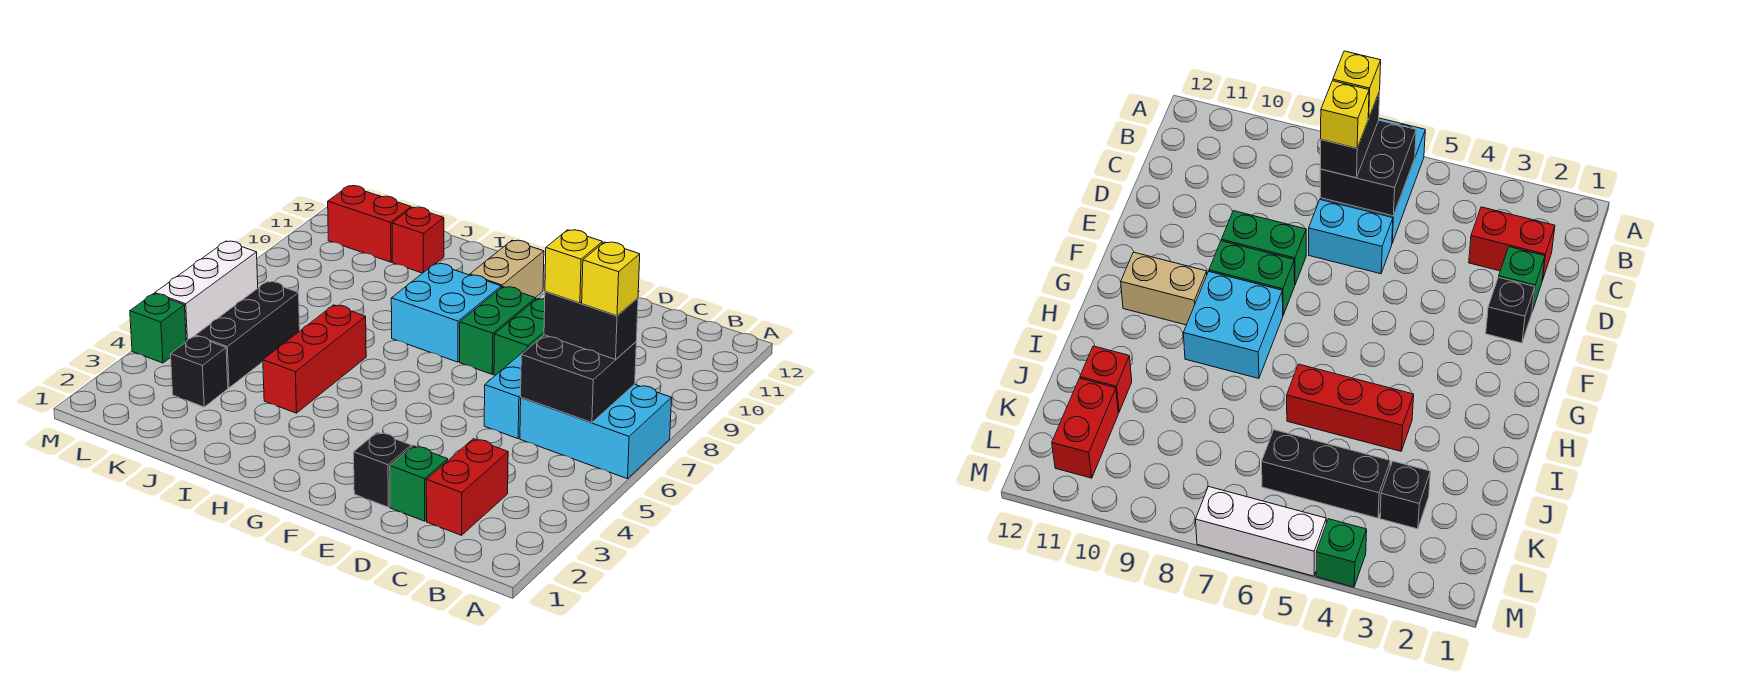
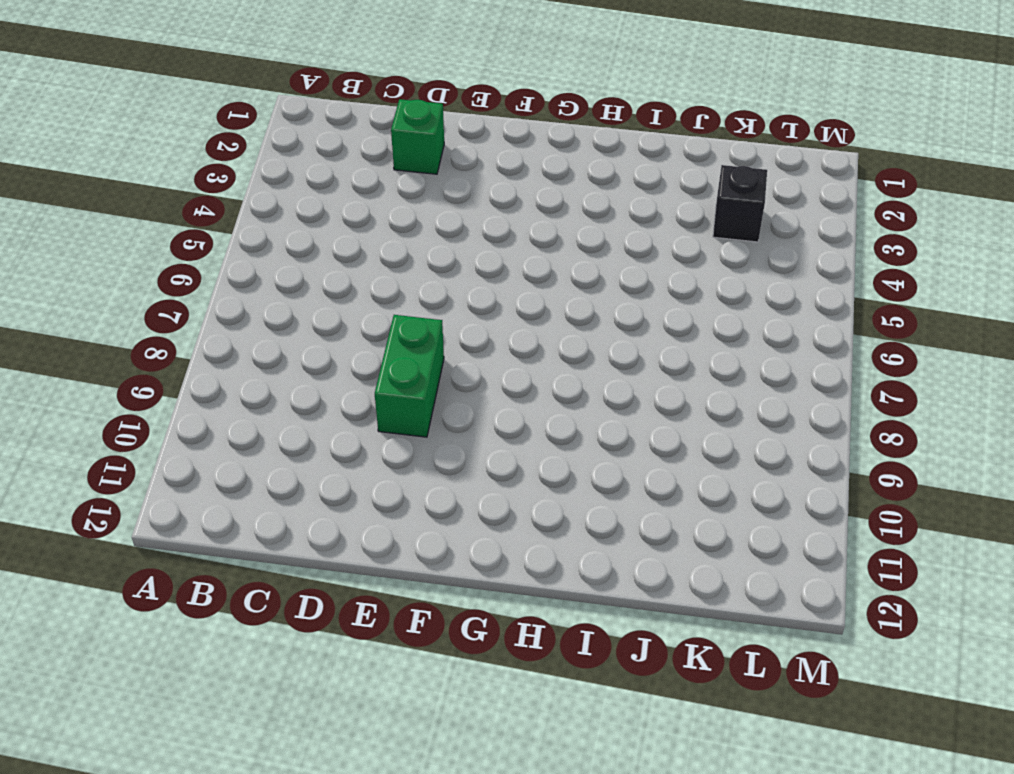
none -> cyan brick A6:C7 level 1
none -> red brick C2:C3 level 1
none -> cyan brick D6:D7 level 1

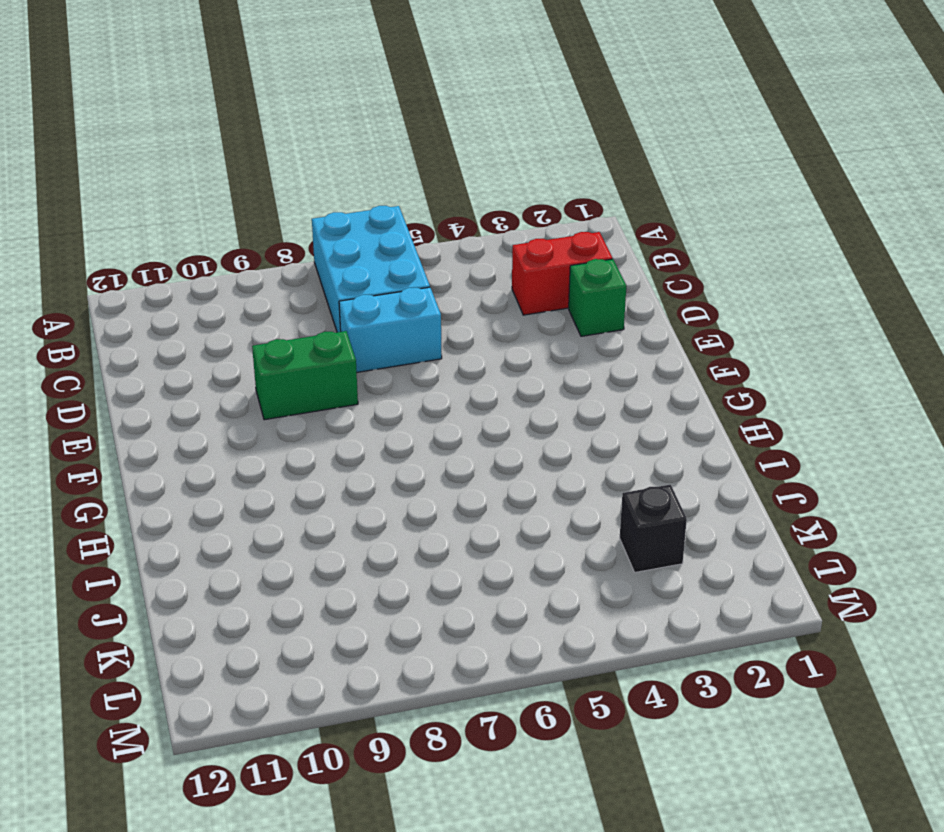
none -> black brick E2 level 1
none -> green brick F8:F9 level 1
none -> cyan brick G8:H9 level 1

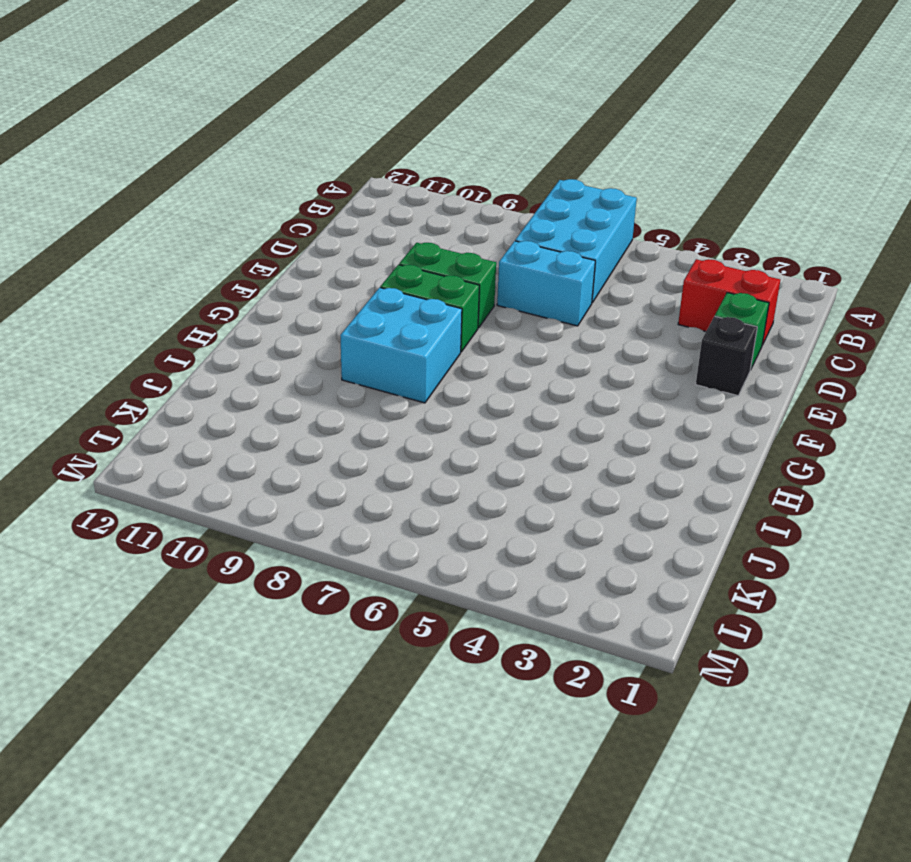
none -> tan brick G10:G11 level 1
none -> red brick I4:I6 level 1
none -> red brick J11 level 1

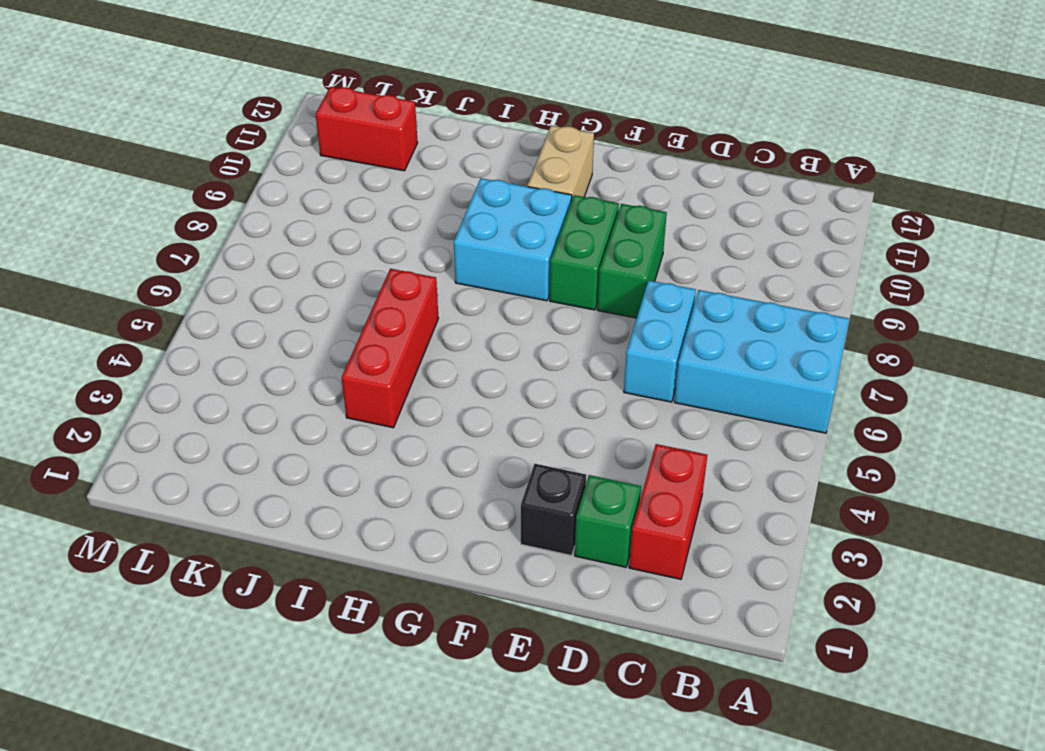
none -> red brick J11 level 1
none -> black brick K3 level 1
none -> black brick K4:K6 level 1

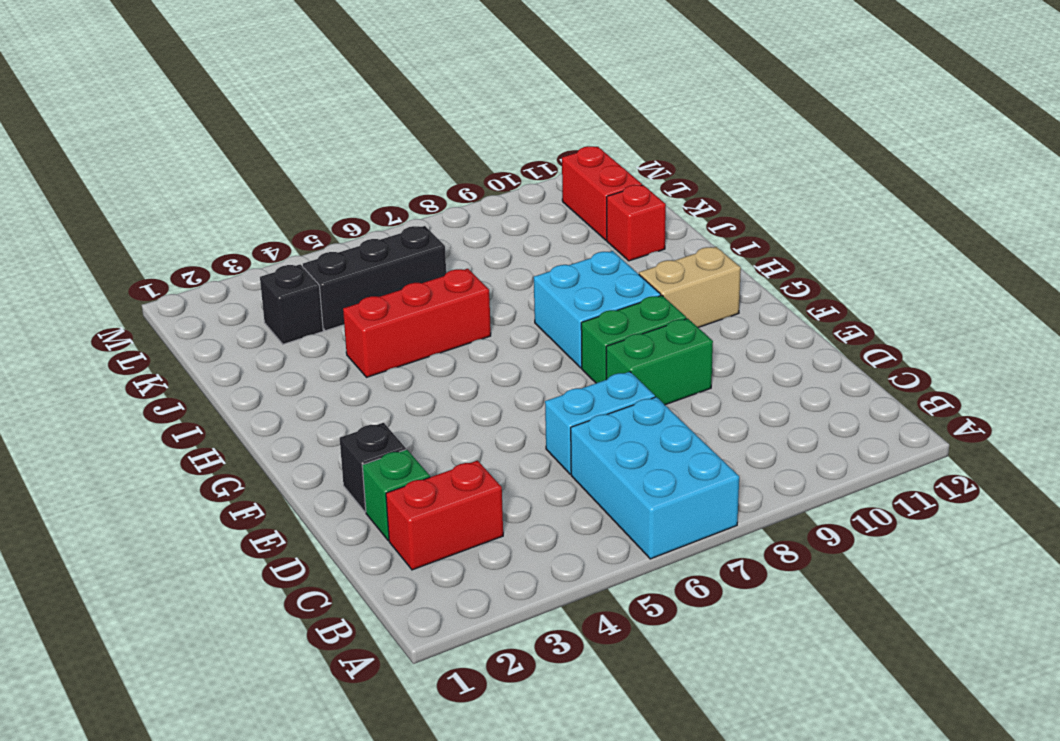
none -> green brick M4 level 1
none -> white brick M5:M7 level 1
none -> black brick B6:C7 level 2

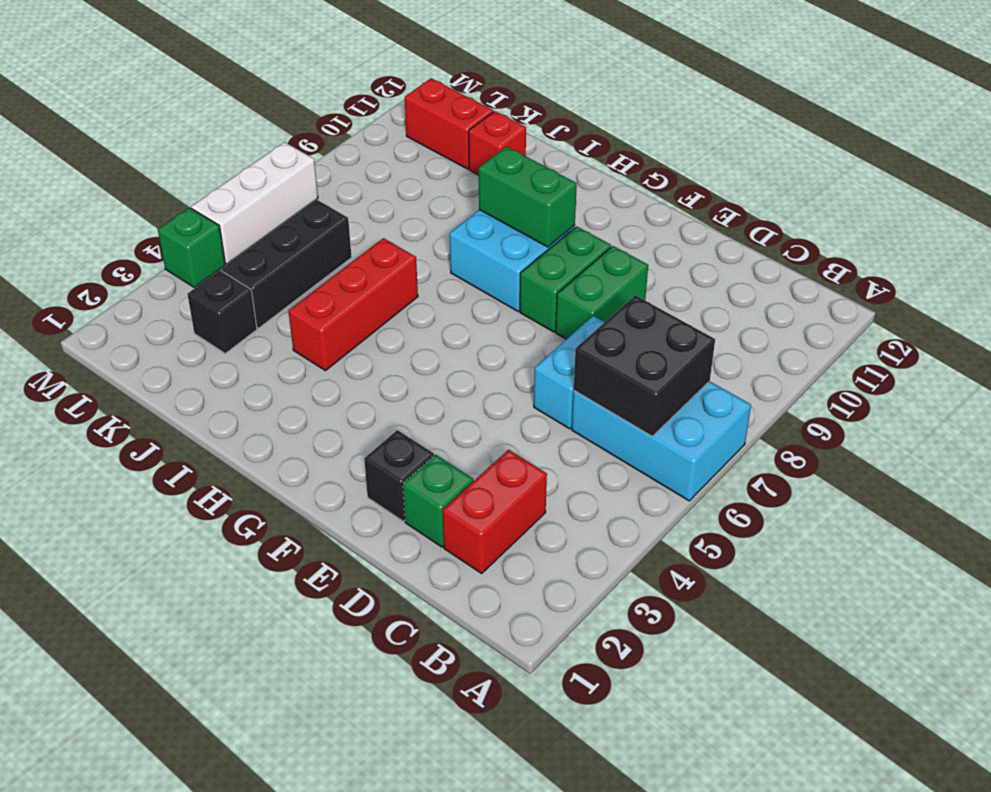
green brick G9:H9 level 2 -> none
none -> tan brick G10:G11 level 1
none -> black brick B7:C7 level 3
none -> yellow brick B7 level 4

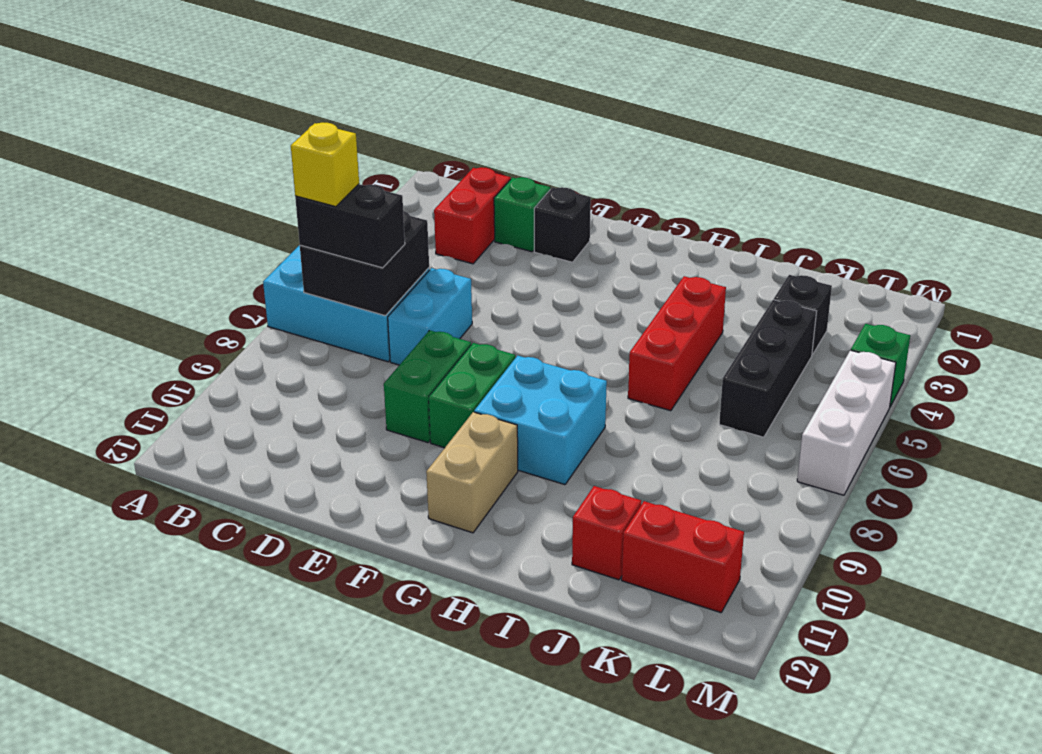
none -> yellow brick C7 level 4

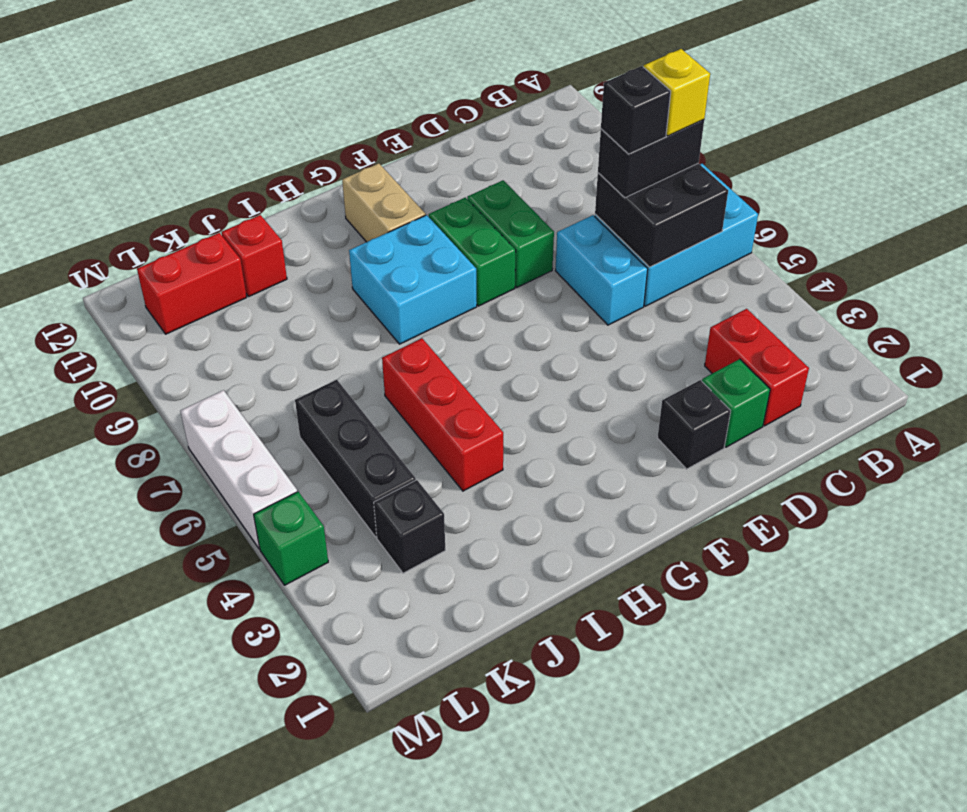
black brick C7 level 4 -> yellow brick C7 level 4

